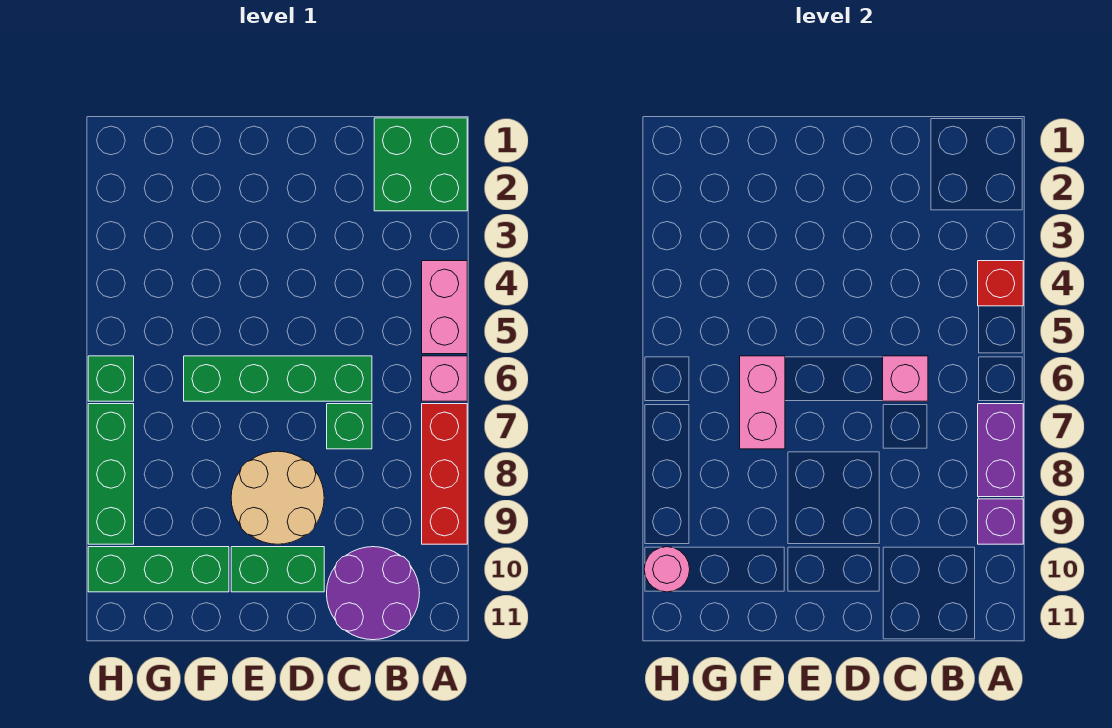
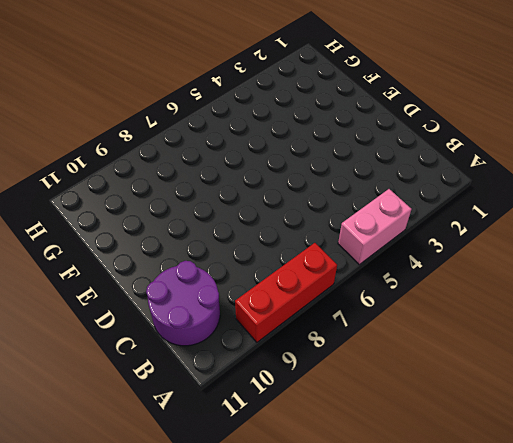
none -> green brick A1:B2 level 1
none -> pink brick A6 level 1
none -> green brick C6:F6 level 1

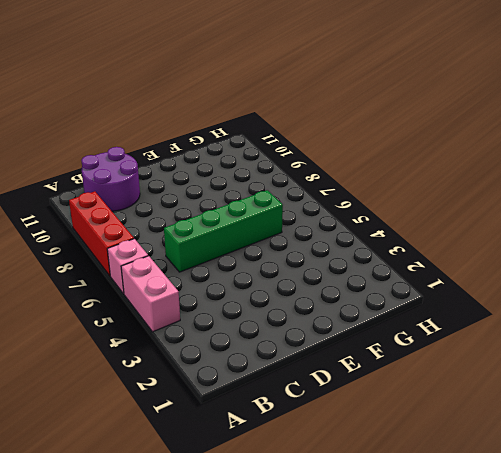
none -> green brick A1:B2 level 1
none -> green brick C7 level 1
none -> tan round brick D8:E9 level 1

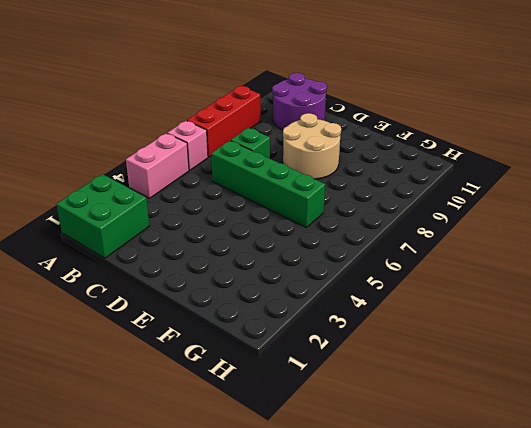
none -> green brick D10:E10 level 1
none -> green brick F10:H10 level 1
none -> green brick H6 level 1

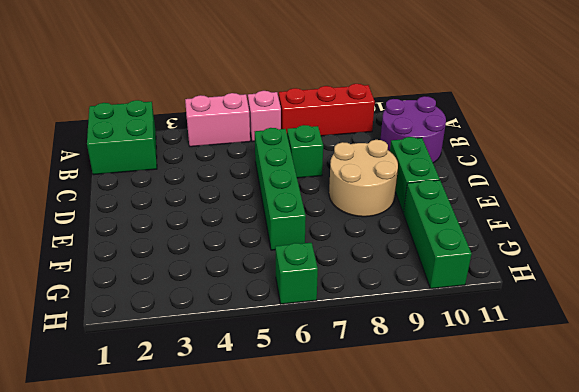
none -> green brick H7:H9 level 1
none -> red brick A4 level 2
none -> purple brick A7:A8 level 2

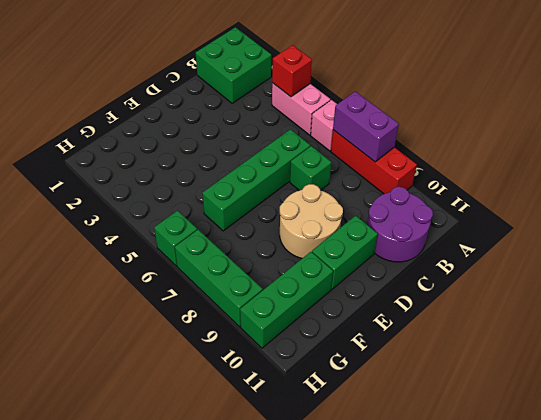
none -> purple brick A9 level 2
none -> pink brick C6 level 2
none -> pink brick F6:F7 level 2

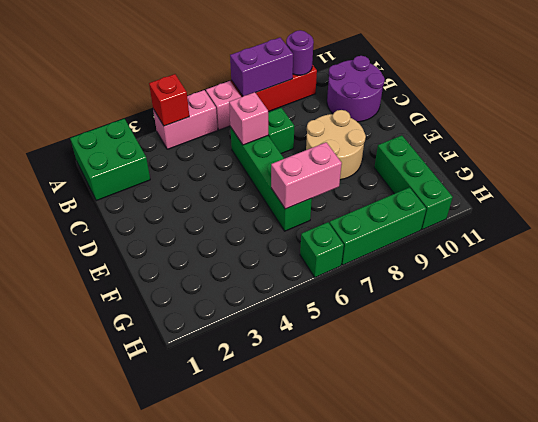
purple round brick A9 level 2 -> purple brick A9 level 2
none -> green brick D10:E10 level 1
none -> pink round brick H10 level 2

